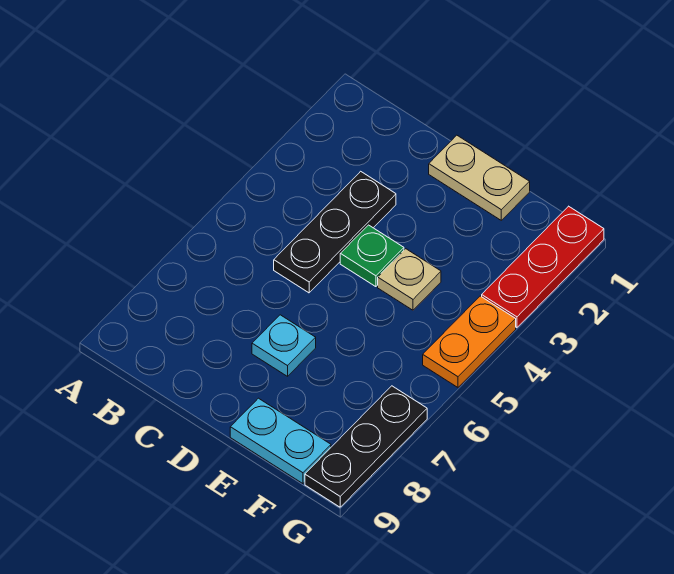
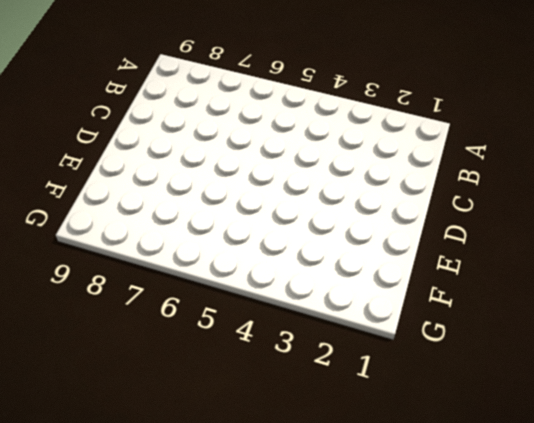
none -> black plate C3:C5 level 1
none -> tan plate D1:E1 level 1

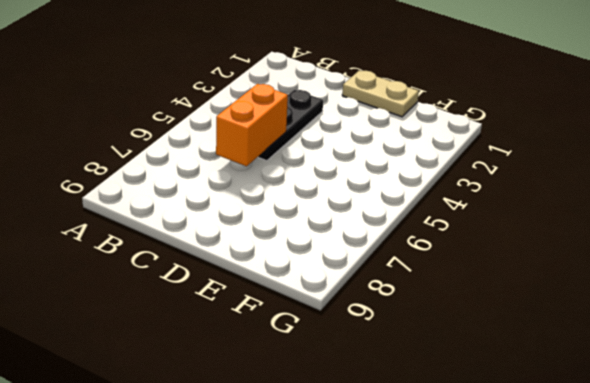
orange brick C5:C6 level 2 -> none
none -> green plate D4 level 1
none -> cyan plate D7 level 1

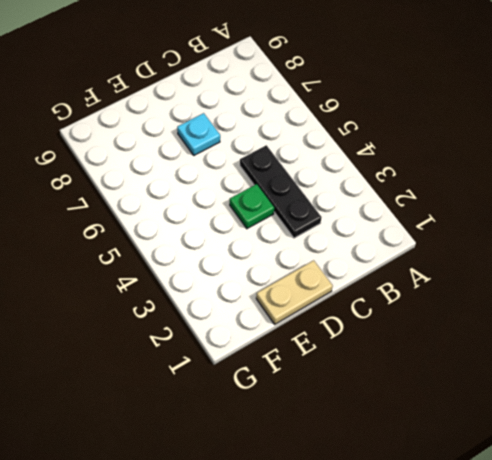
none -> tan plate E4 level 1
none -> cyan plate E9:F9 level 1

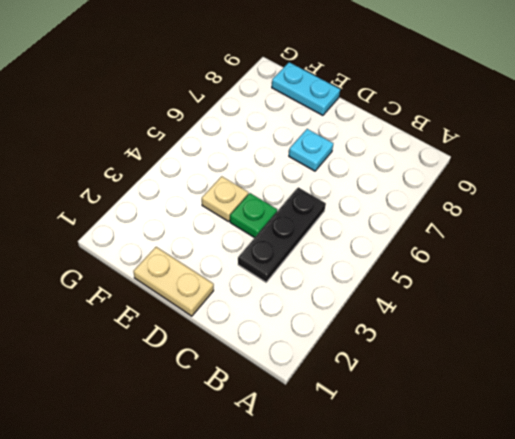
none -> red plate G1:G3 level 1
none -> orange plate G4:G5 level 1

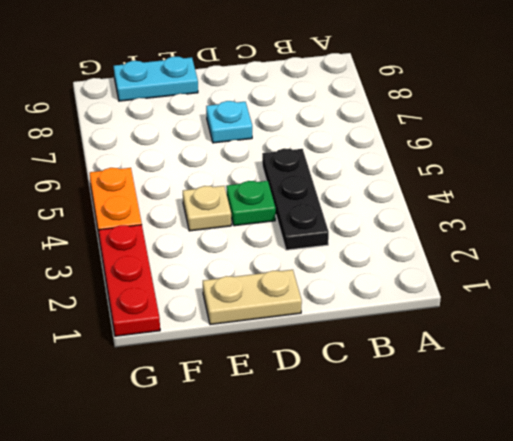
none -> black plate G7:G9 level 1

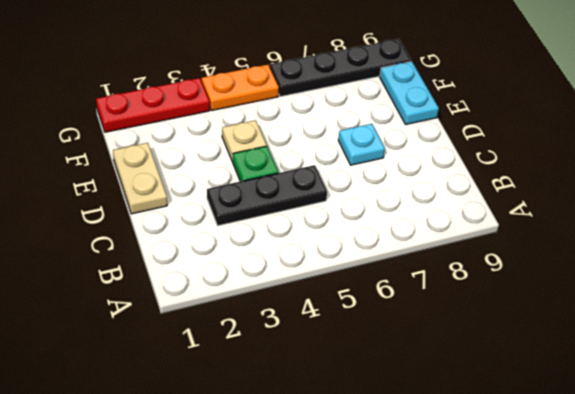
black plate G6:G9 level 1 -> black plate G7:G9 level 1

